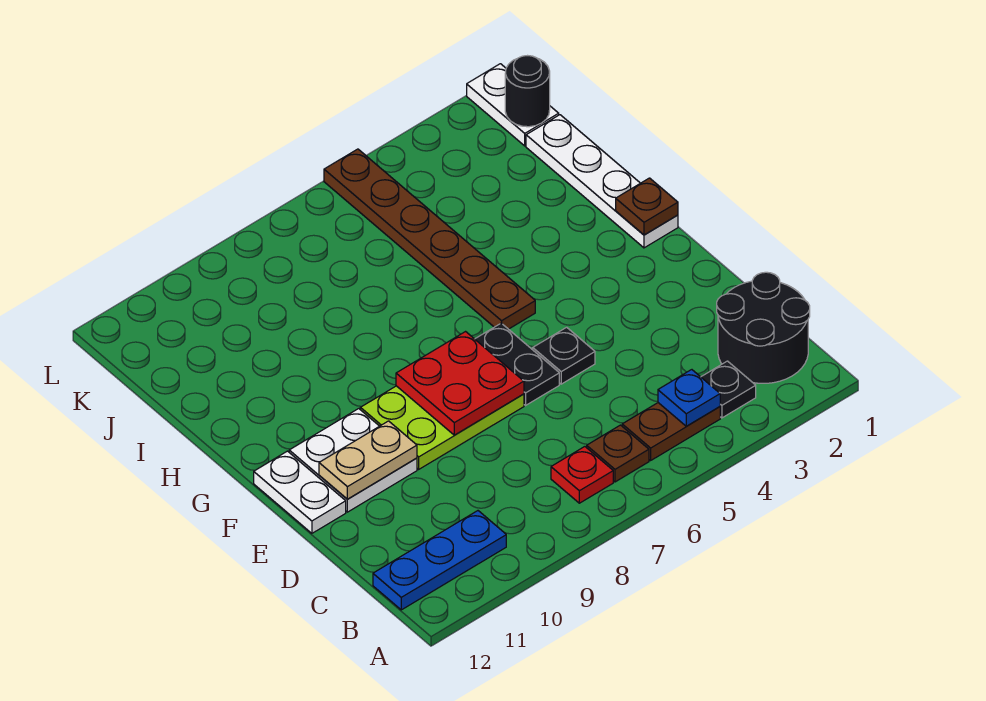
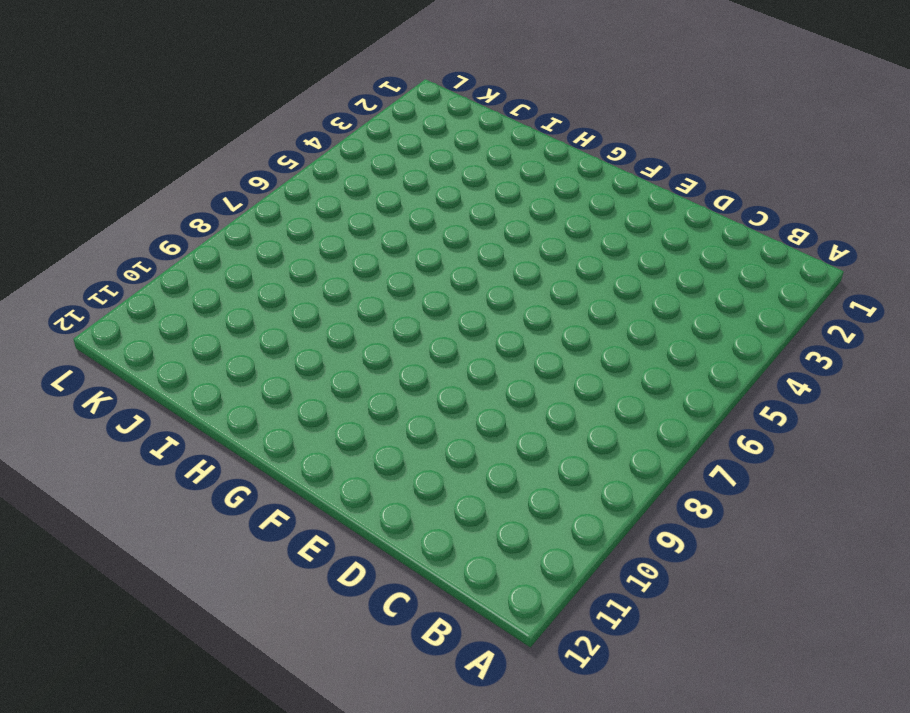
none -> black round brick B1:C2 level 1
none -> black plate B3 level 1
none -> brown plate B4:B5 level 1

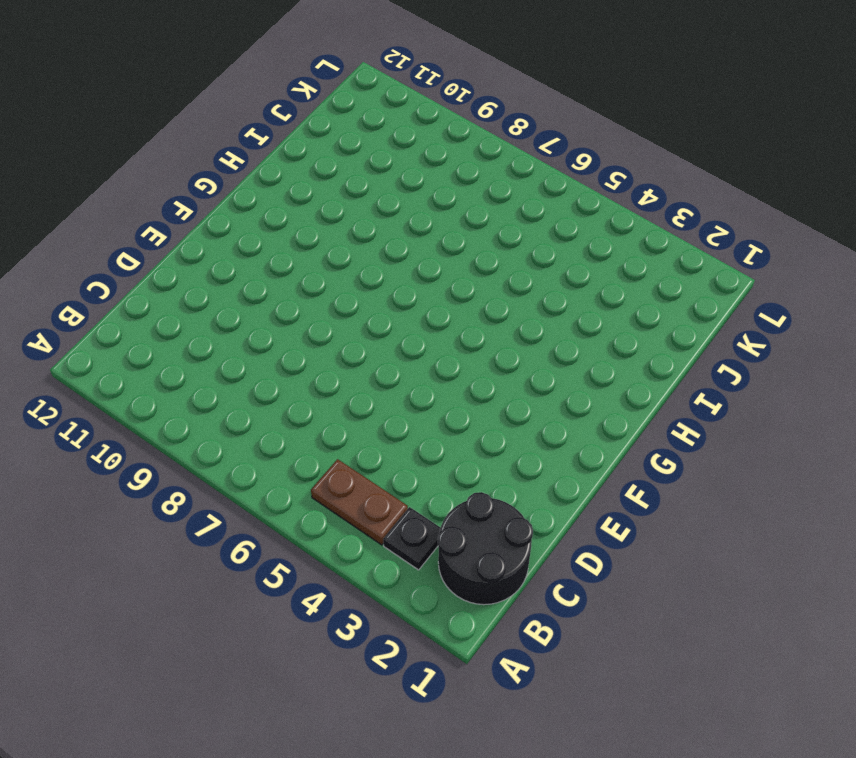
none -> brown plate B6 level 1
none -> red plate B7 level 1
none -> blue plate B10:B12 level 1

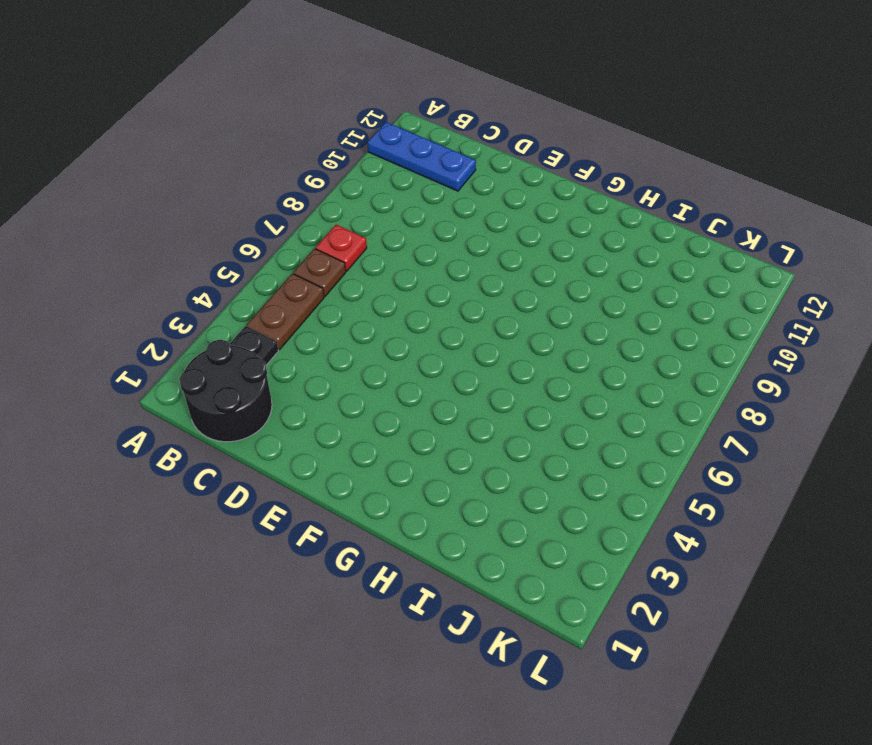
blue plate A11:C11 level 1 -> blue plate B10:B12 level 1
none -> black plate E5 level 1
none -> black plate E6:F6 level 1
none -> lime plate E7:F9 level 1

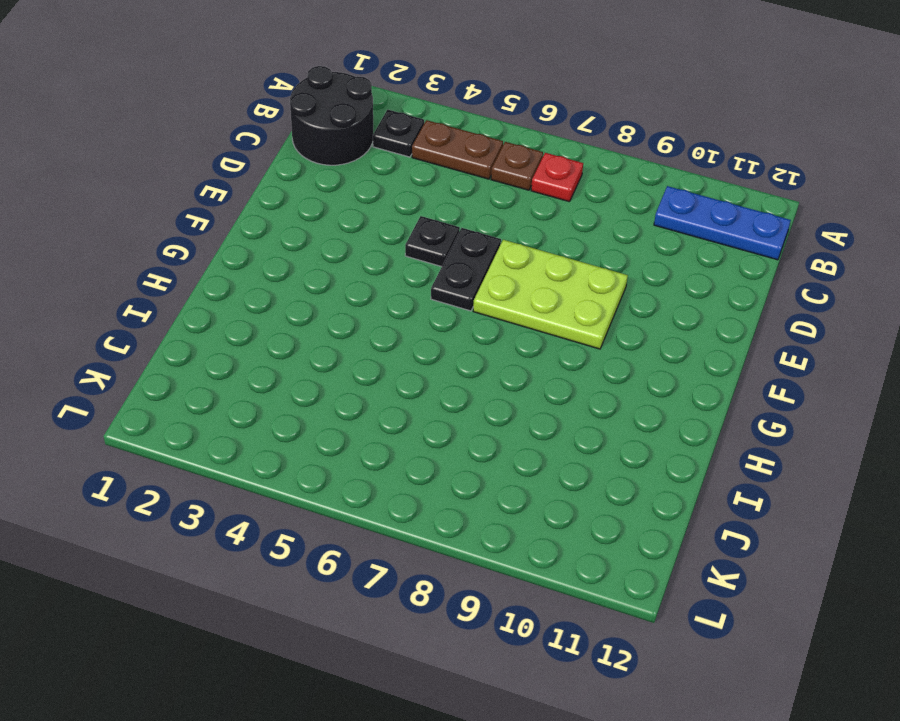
none -> white plate E10:F11 level 1
none -> white plate E12:F12 level 1
none -> white plate G1:J1 level 1

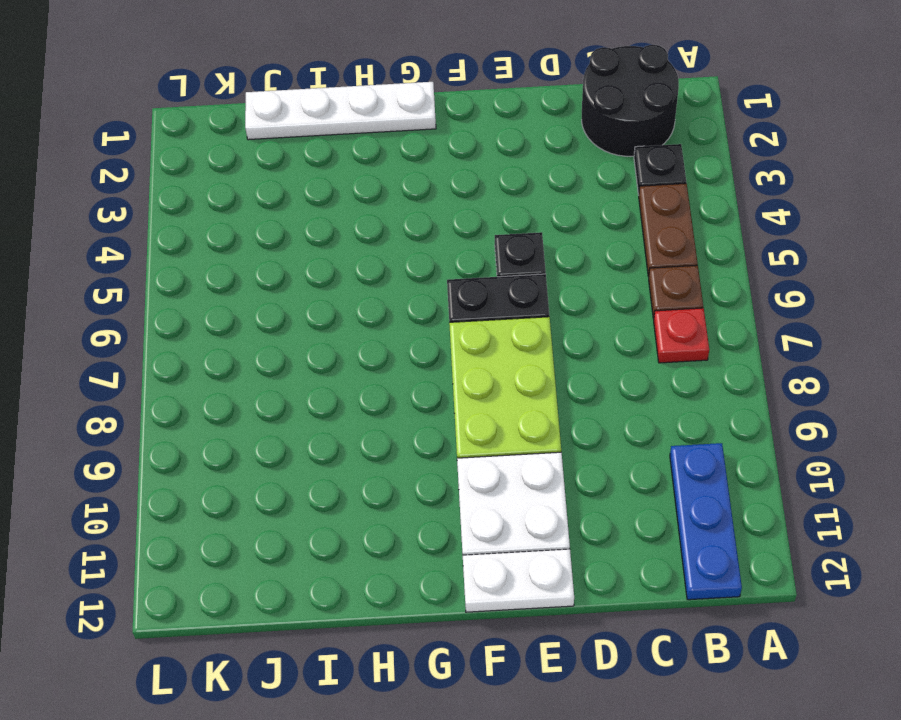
none -> brown plate G5:L5 level 1
none -> white plate K1:L1 level 1
none -> blue plate B4 level 2

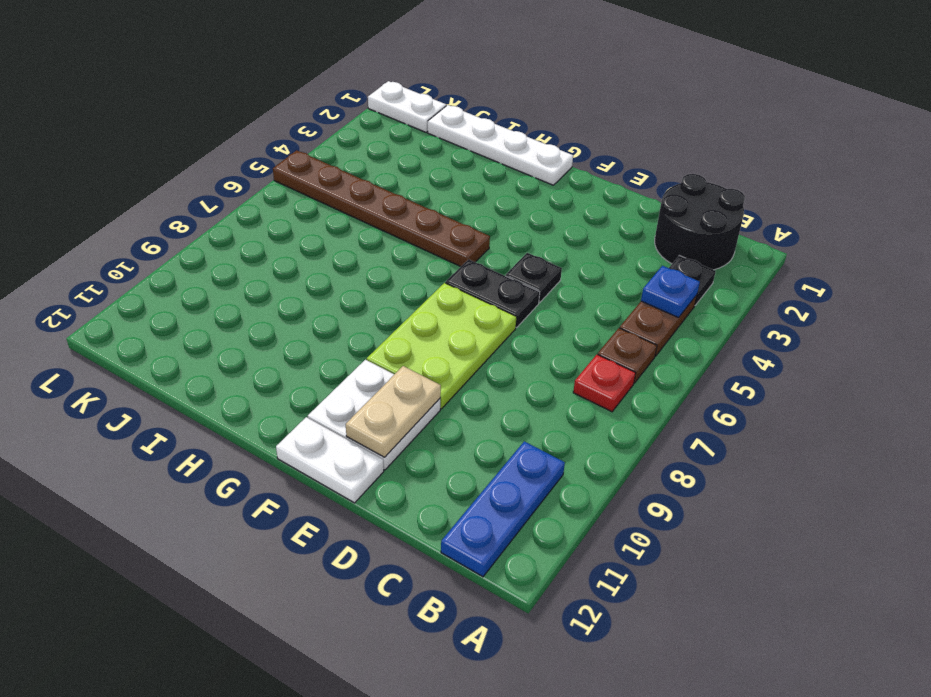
none -> red plate E7:F8 level 2
none -> brown plate G1 level 2
none -> black round brick K1 level 2

